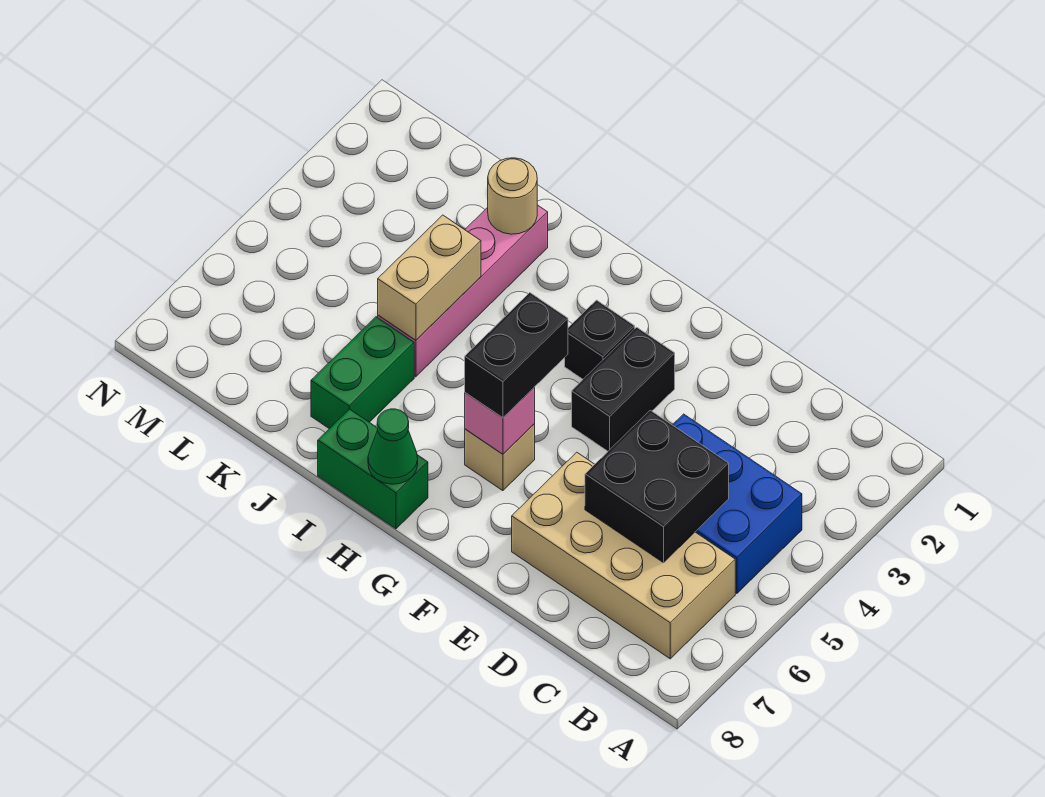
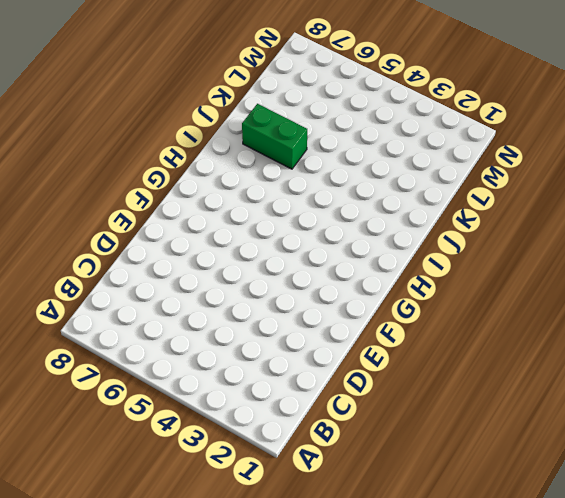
none -> blue brick B4:D5 level 1
none -> tan brick B6:E7 level 1
none -> black brick F3:F4 level 1

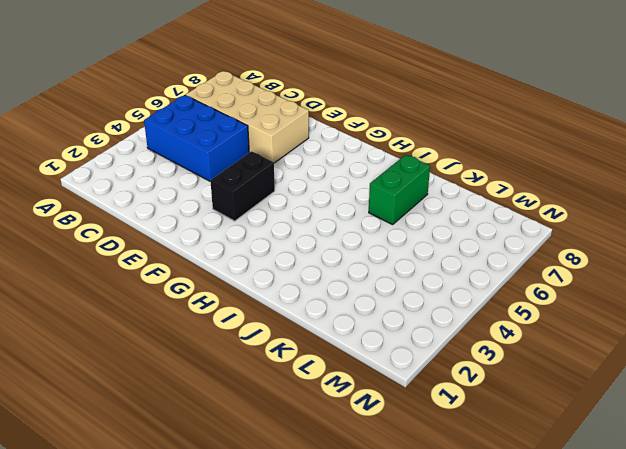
none -> black brick G3 level 1
none -> tan brick G6 level 1
none -> green brick H8:I8 level 1

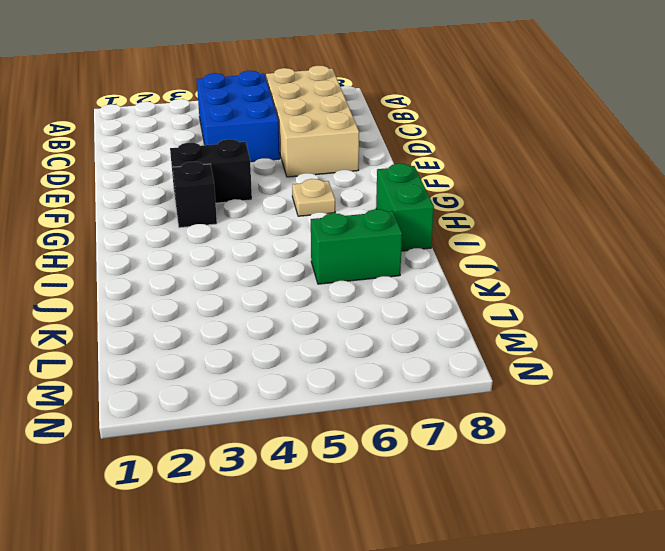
tan plate G6 level 1 -> tan brick G6 level 1
none -> pink brick J2:J5 level 1
none -> black brick C5:D6 level 2
none -> pink brick G6 level 2

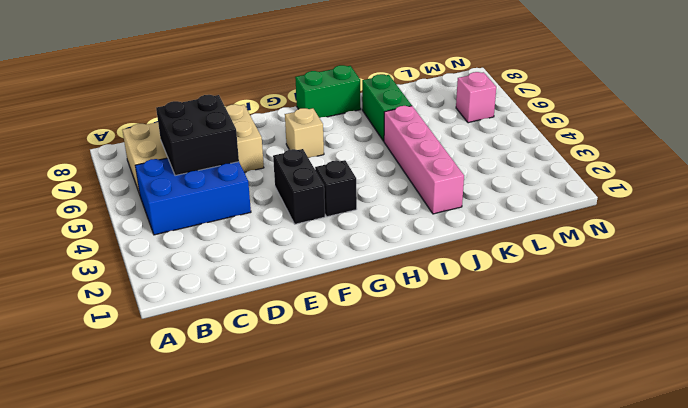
pink brick M6 level 1 -> pink brick G6 level 2
none -> green cone H8 level 2
none -> tan round brick J2 level 2
none -> tan brick J4:J5 level 2

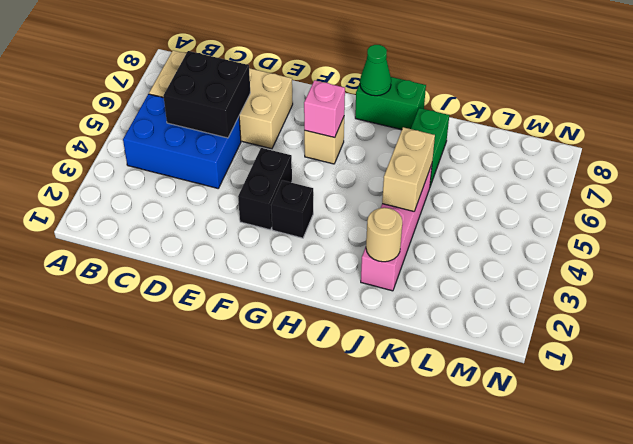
none -> black brick G5:G6 level 3

